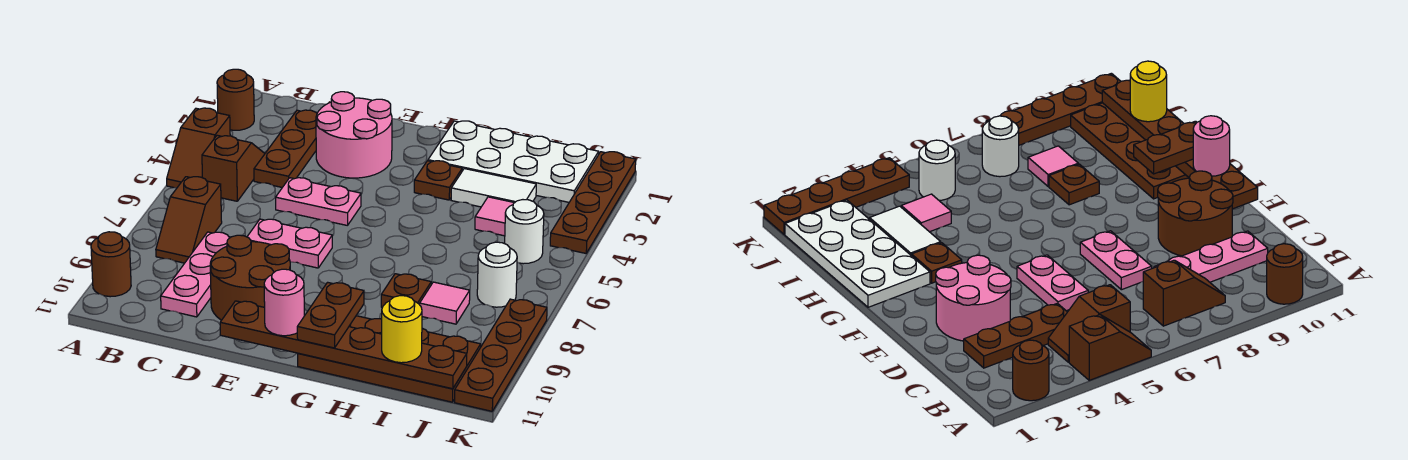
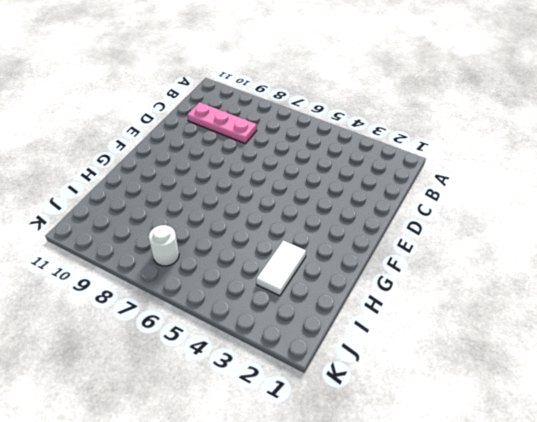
none -> brown round brick A2 level 1
none -> brown slope A4:A5 level 1 top 4
none -> brown round brick A10 level 1

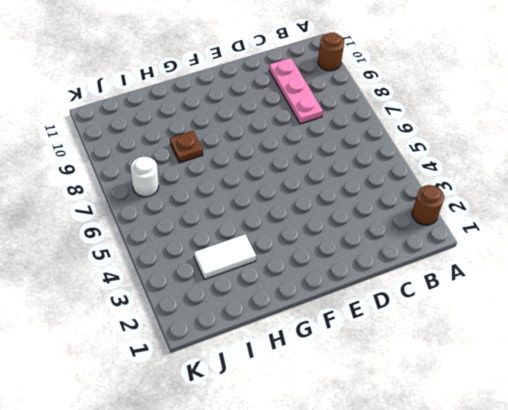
none -> brown slope A4:A5 level 1 top 4
none -> brown slope B4:B5 level 1 top 5
none -> brown slope B7:B8 level 1 top 7

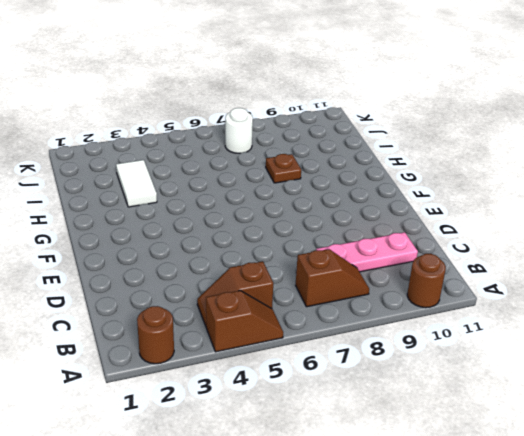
none -> brown plate C2:C4 level 1
none -> pink round brick D2:E3 level 1
none -> pink plate D5:E5 level 1

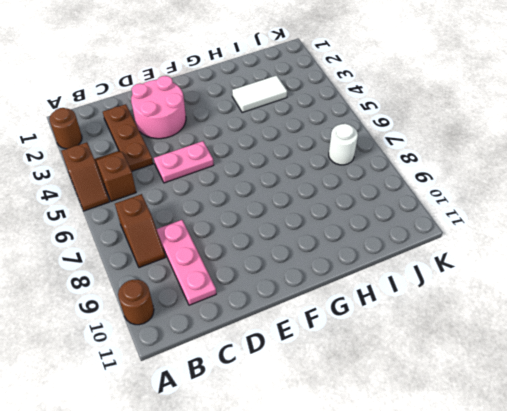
none -> pink plate D7:E7 level 1
none -> brown round brick D9:E10 level 1
none -> white plate G1:J2 level 1

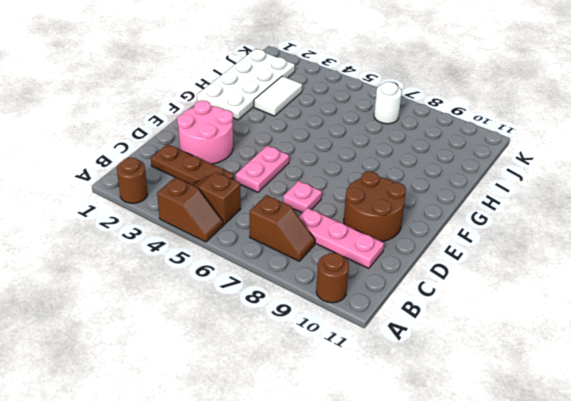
pink plate D7 level 1 -> pink plate D7:E7 level 1
none -> brown plate G3 level 1
none -> brown plate G10:J11 level 1
none -> brown plate H8 level 1

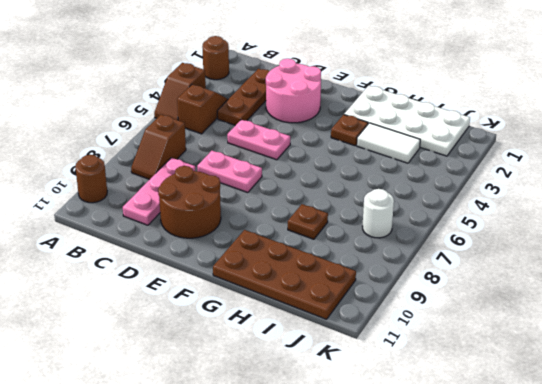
none -> pink tile I4 level 1
none -> pink tile I8 level 1
none -> white round brick J5 level 1

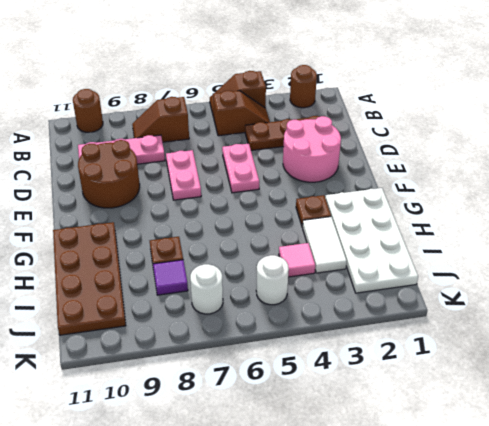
purple tile I8 level 1 -> pink tile I8 level 1
none -> brown plate K1:K4 level 1
none -> brown plate K8:K11 level 1
none -> brown plate E11:J11 level 2

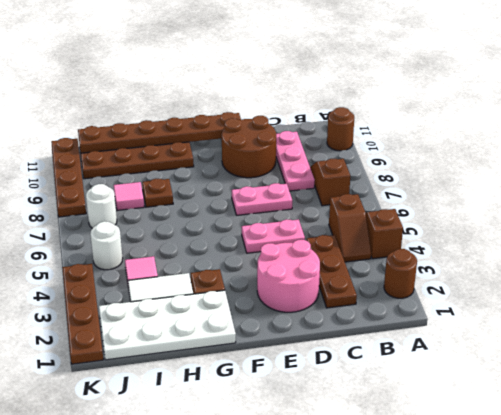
none -> pink round brick F11 level 3
none -> brown plate G10:G11 level 3
none -> yellow round brick I11 level 3

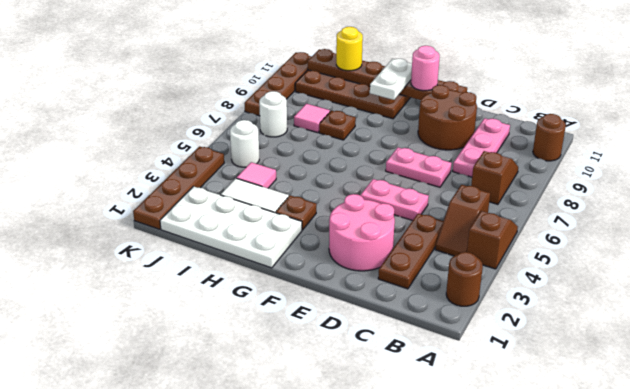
white plate G10:G11 level 3 -> brown plate G10:G11 level 3

